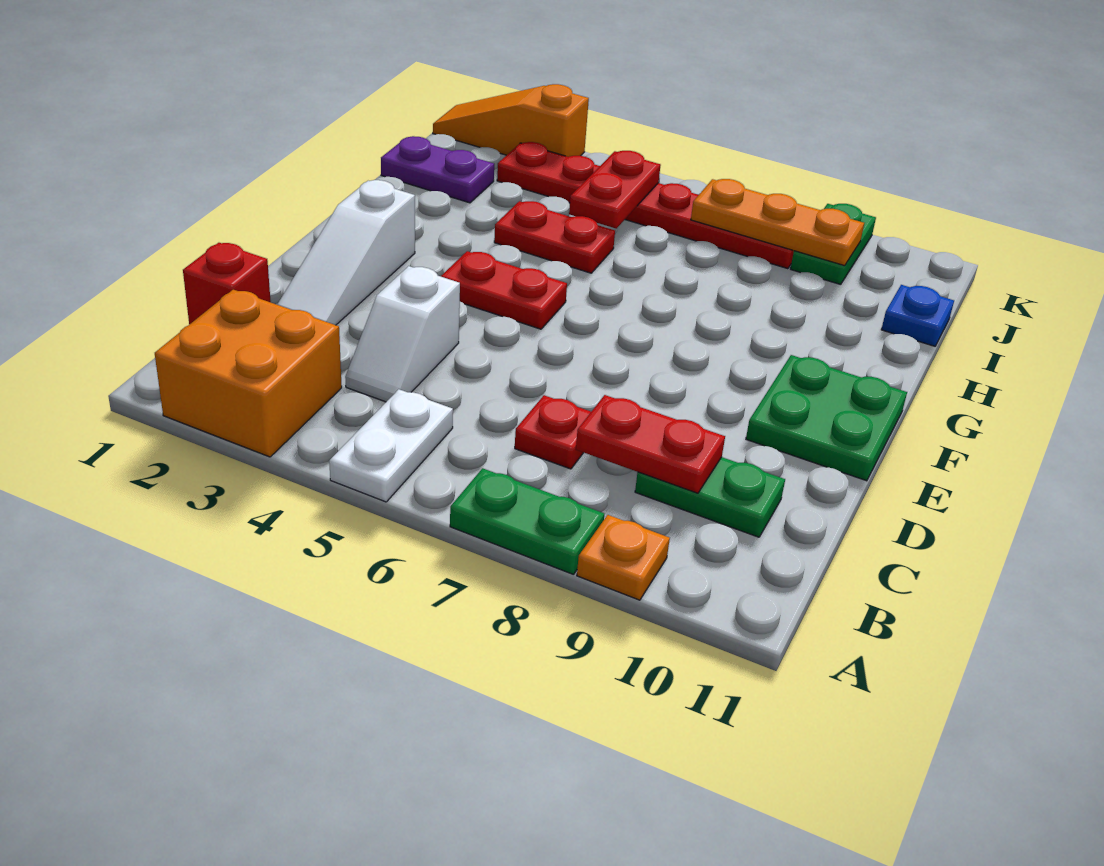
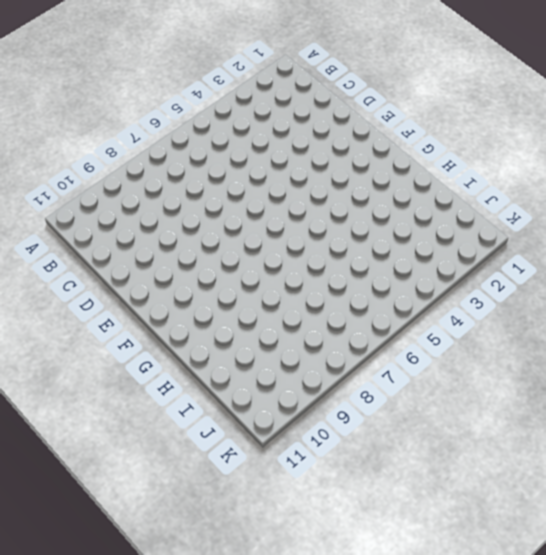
none -> orange brick A2:B3 level 1
none -> white plate A5:B5 level 1
none -> green plate A7:A8 level 1

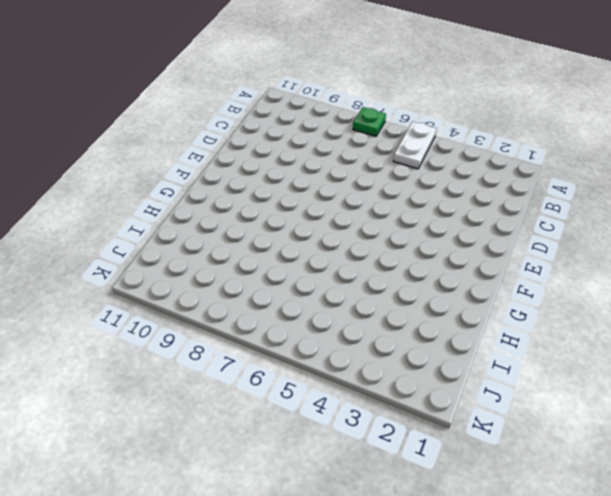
green plate A7 level 1 -> green plate A7:A8 level 1
none -> orange brick A2:B3 level 1
none -> orange plate A9 level 1
none -> red brick C1 level 1

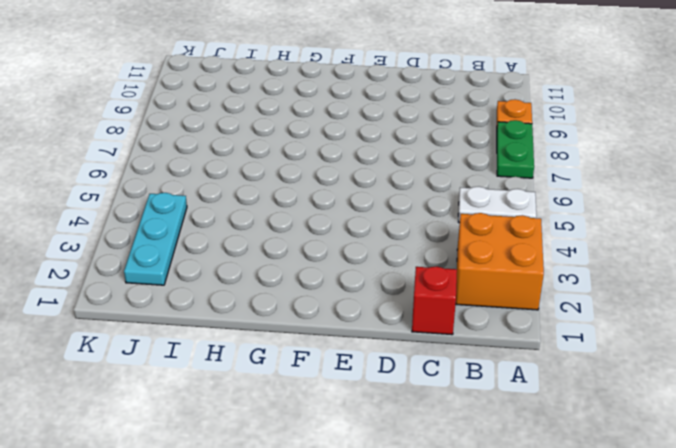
cyan plate J2:J4 level 1 -> red plate J3:J8 level 1
none -> white slope C4:D4 level 1 top D
none -> red plate C7 level 1
none -> green plate C9:C10 level 1

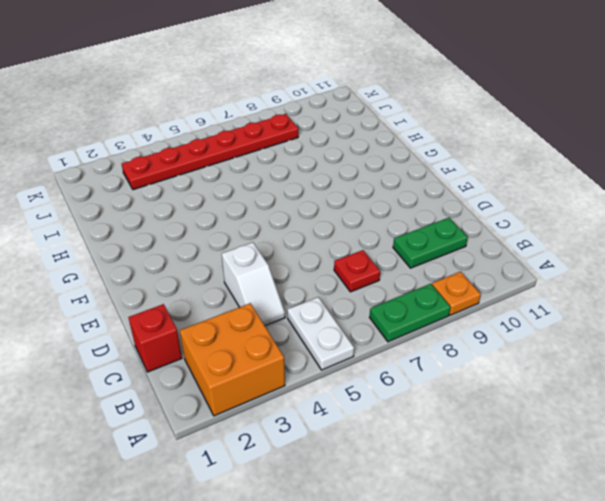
none -> white slope D2:F2 level 1 top F
none -> green plate E10:F11 level 1
none -> red plate F4:F5 level 1

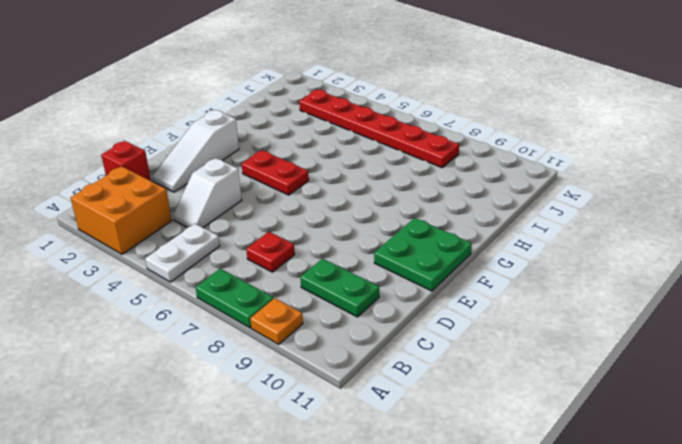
none -> red plate H4:H5 level 1
none -> purple plate I1:I2 level 1
none -> blue plate I11 level 1

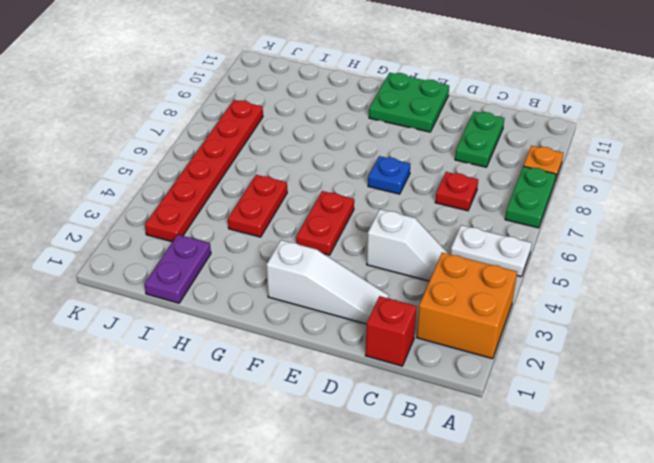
blue plate E7 level 1 -> blue plate I11 level 1
none -> green plate J9:K9 level 1
none -> orange slope K1:K3 level 1 top 3
none -> red plate C8:C9 level 2

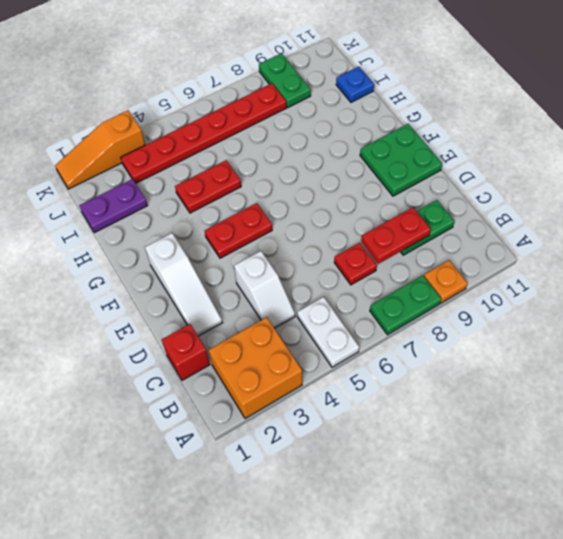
none -> red plate I5:J5 level 2
none -> orange plate J7:J9 level 2

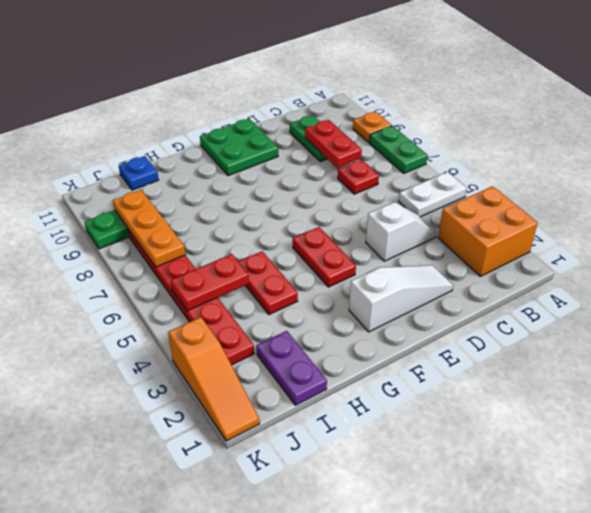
none -> red brick C1 level 1

